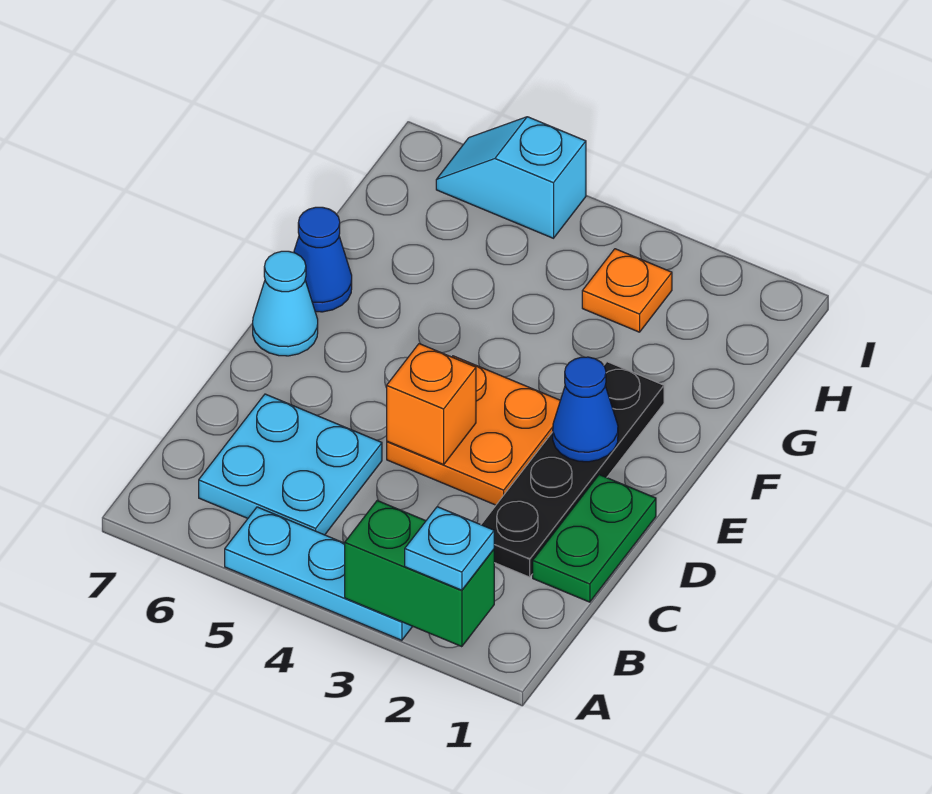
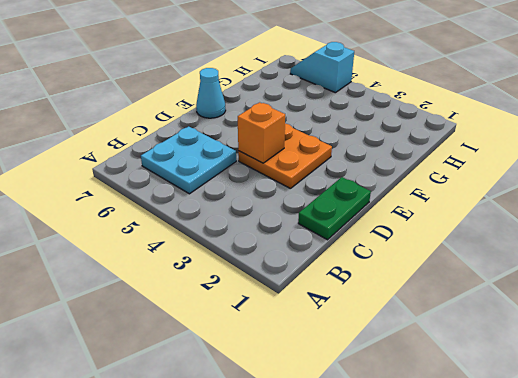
none -> cyan plate A3:A5 level 1
none -> black plate C2:F2 level 1
none -> blue cone F7 level 1

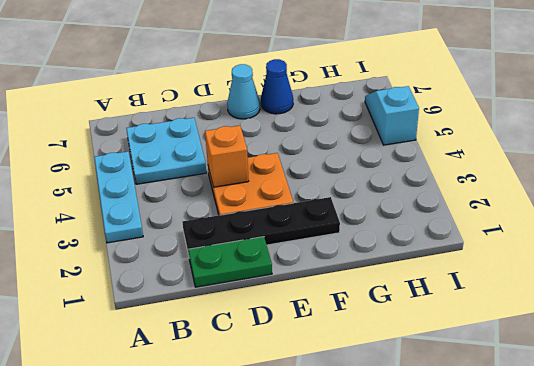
none -> orange plate H3 level 1
none -> green brick A2:A3 level 2
none -> blue cone E2 level 2

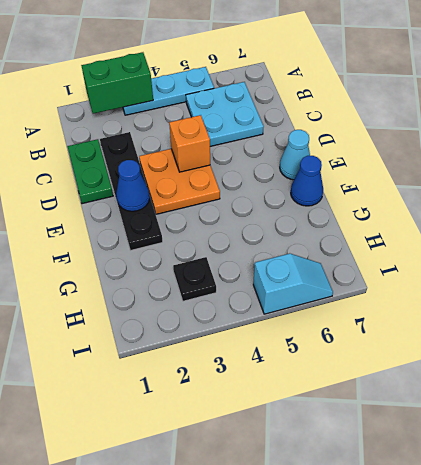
black plate H3 level 1 -> orange plate H3 level 1
none -> cyan plate A2 level 3

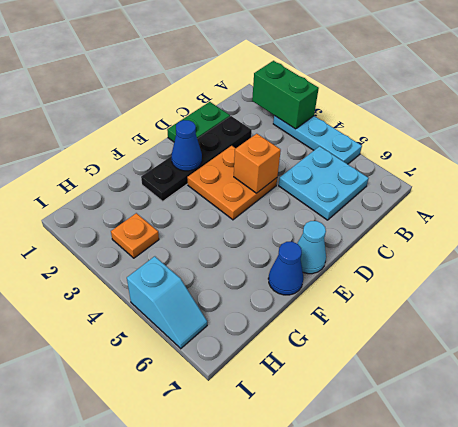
none -> cyan plate A2 level 3

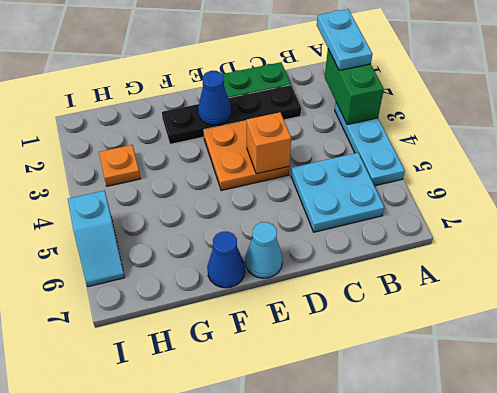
cyan plate A1:A2 level 3 -> cyan plate A2 level 3

